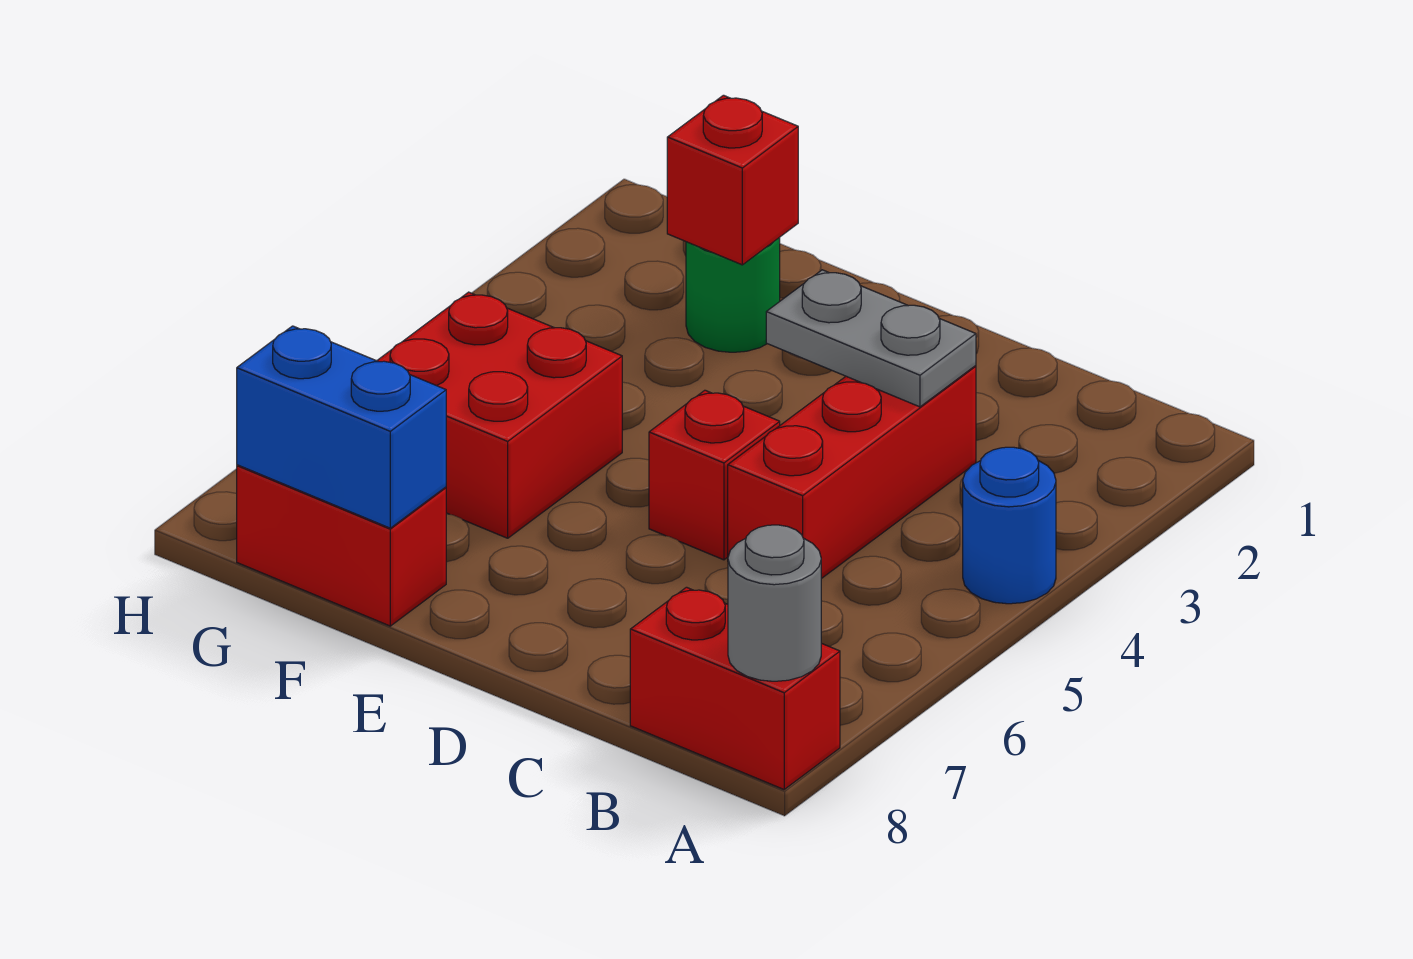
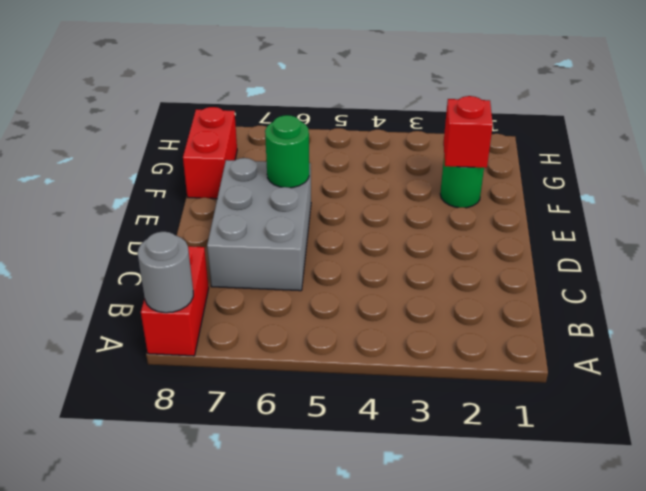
grey brick C6:E7 level 1 -> none
green round brick E6 level 2 -> none
none -> blue round brick A4 level 1
none -> red brick C3:C5 level 1

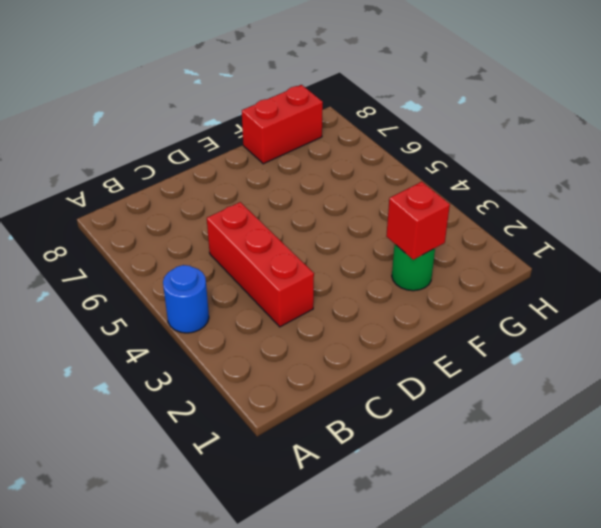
none -> red brick A8:B8 level 1
none -> red brick D5 level 1

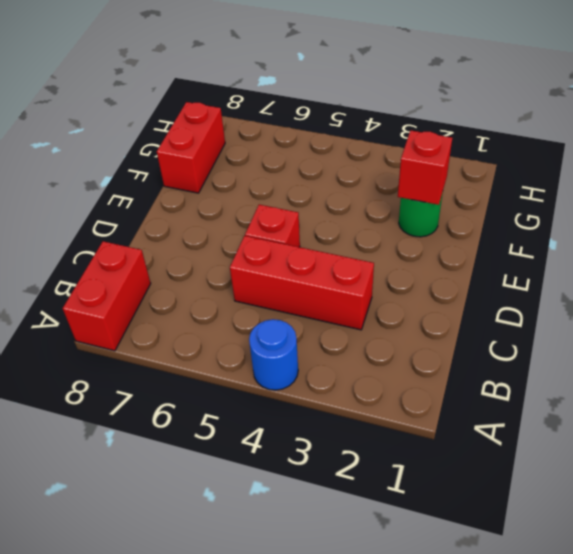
none -> red brick F5:G6 level 1
none -> grey round brick A8 level 2

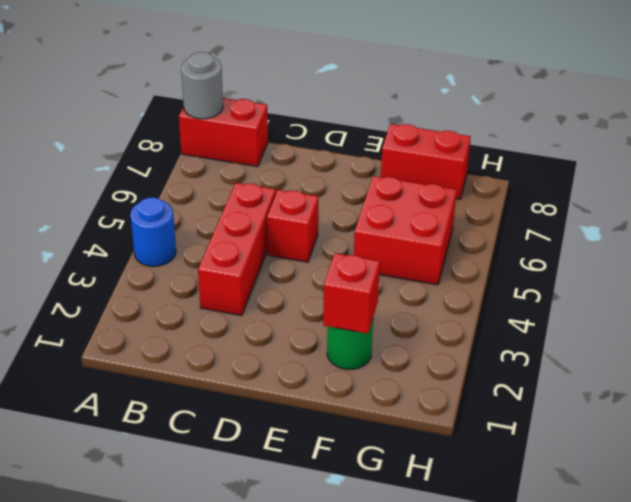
none -> grey plate C3:D3 level 2
none -> blue brick F8:G8 level 2

